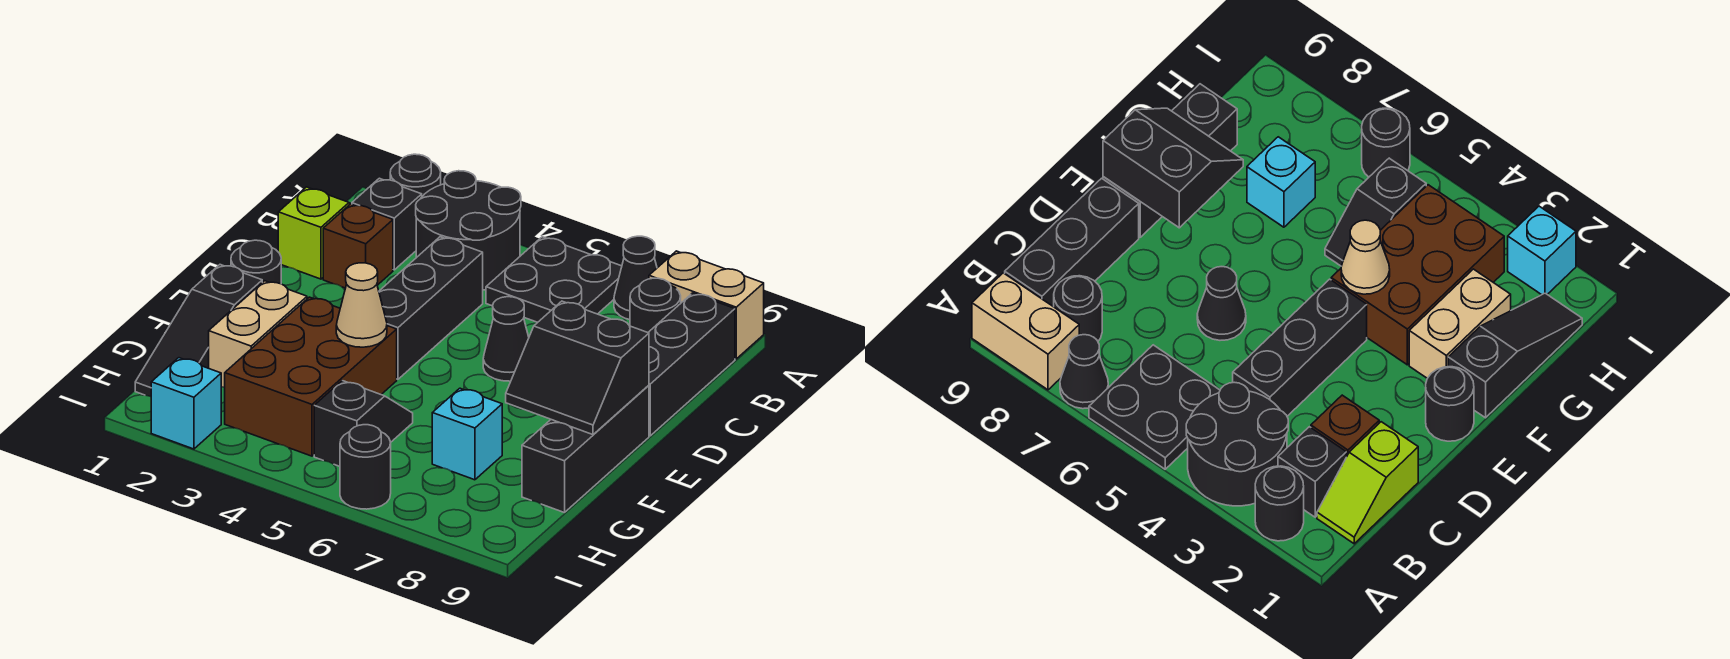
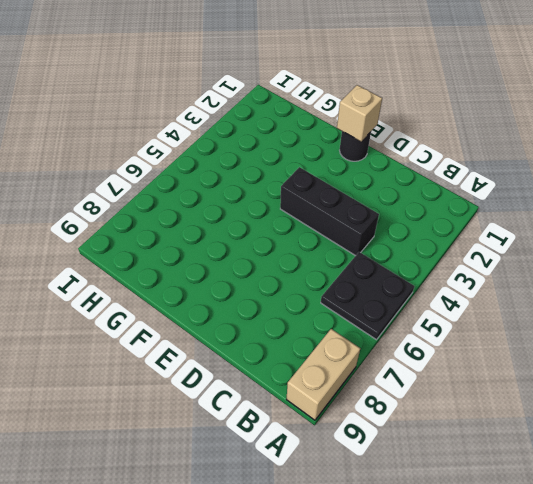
tan brick E1 level 2 -> none
none -> black round brick A2 level 1
none -> black round brick A3:B4 level 1
none -> black cone A7 level 1

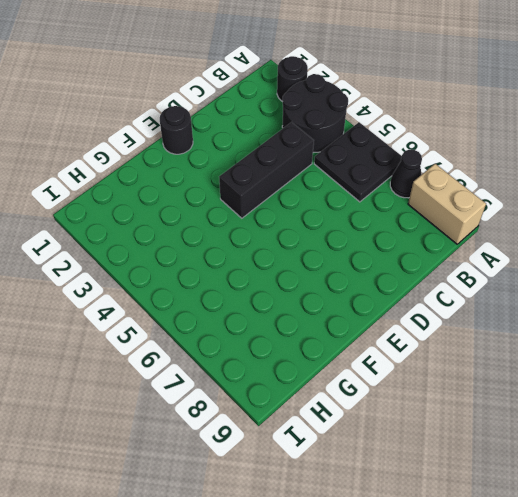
none -> lime slope B1:C1 level 1 top C
none -> black brick B2 level 1
none -> black round brick B8 level 1

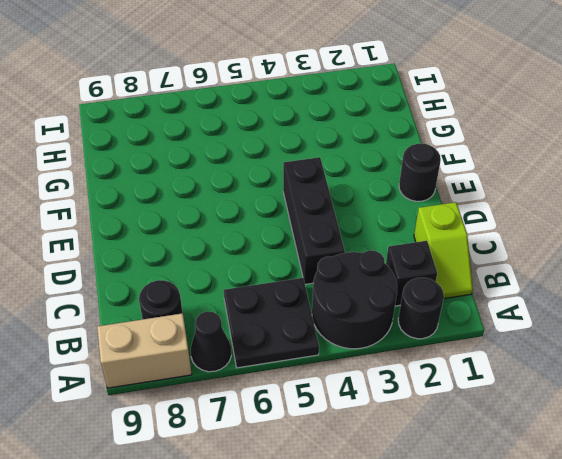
none -> black brick B9:D9 level 1
none -> brown brick C2 level 1
none -> black cone D6 level 1

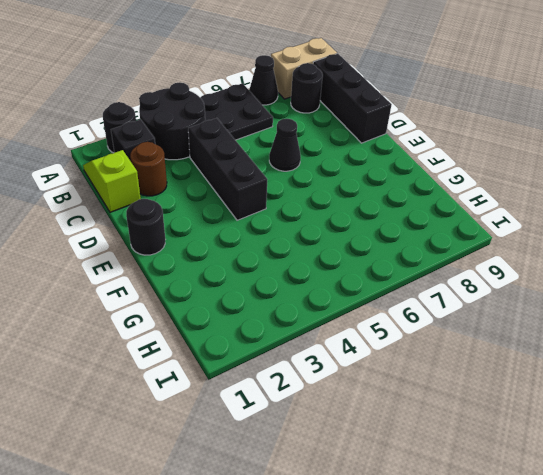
brown round brick C2 level 1 -> brown brick C2 level 1
none -> black brick E9:G9 level 1
none -> black slope F1:H1 level 1 top F
none -> tan brick F2:G2 level 1

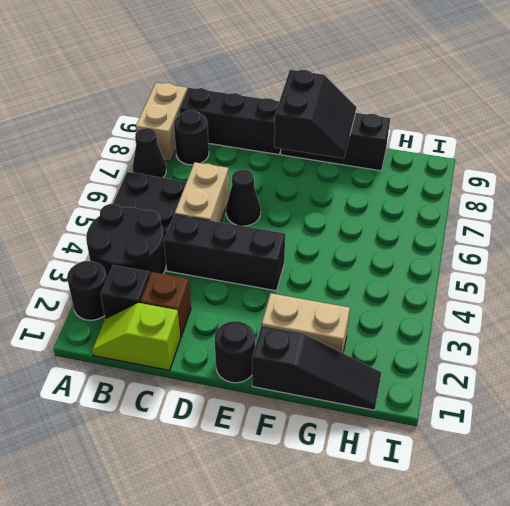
tan brick C5:C6 level 1 -> none
none -> brown brick F3:H4 level 1
none -> black slope G5:H5 level 1 top H
none -> cyan brick G7 level 1

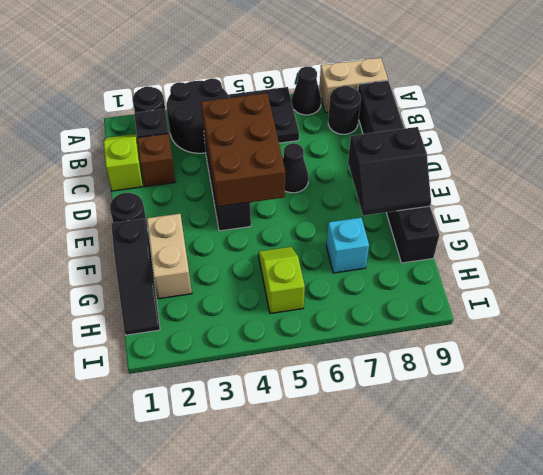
brown brick C4:E5 level 2 -> brown brick F3:H4 level 1
lime slope G5:H5 level 1 top H -> black slope G5:H5 level 1 top H
none -> cyan brick I2 level 1
none -> black round brick I6 level 1
none -> tan cone F4 level 2

